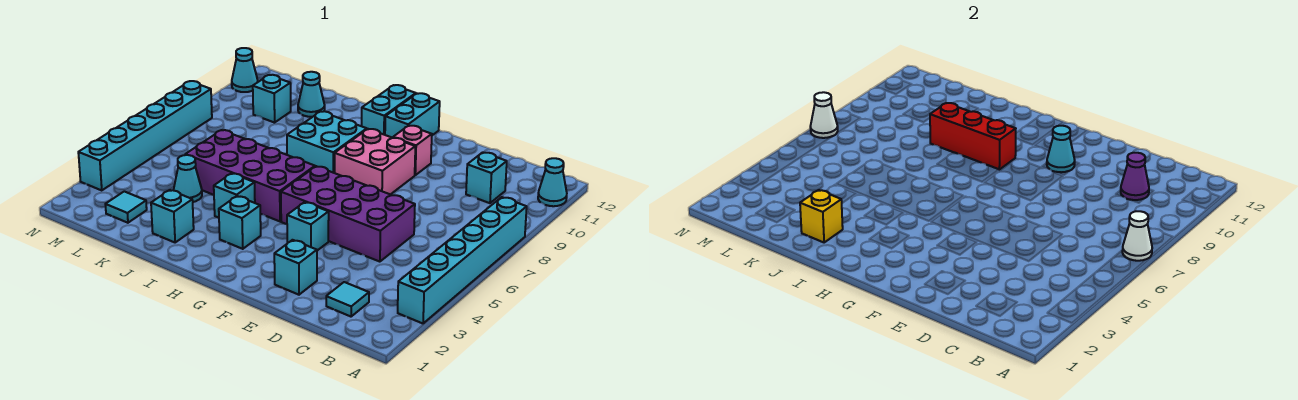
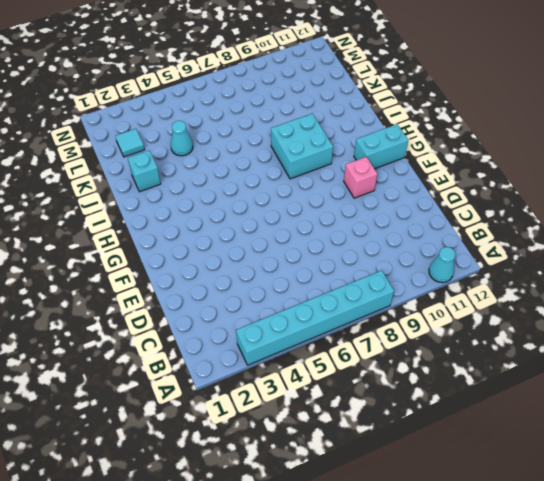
none -> cyan tile C2 level 1
none -> cyan brick C10 level 1
none -> purple brick D5:G6 level 1

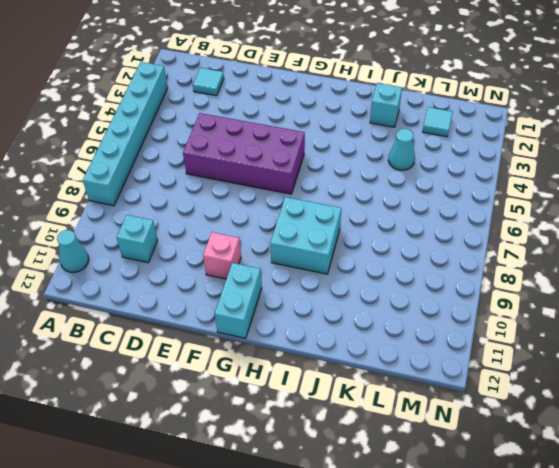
none -> cyan brick E2 level 1
none -> cyan brick F4 level 1
none -> pink brick F8:G9 level 1

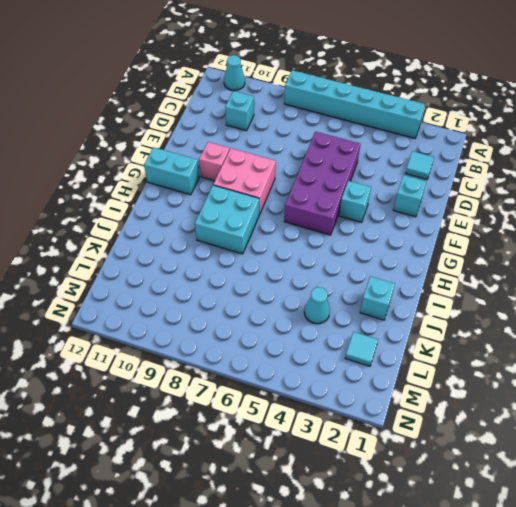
none -> cyan brick H3 level 1
none -> purple brick H5:K6 level 1
none -> cyan brick H11:H12 level 1

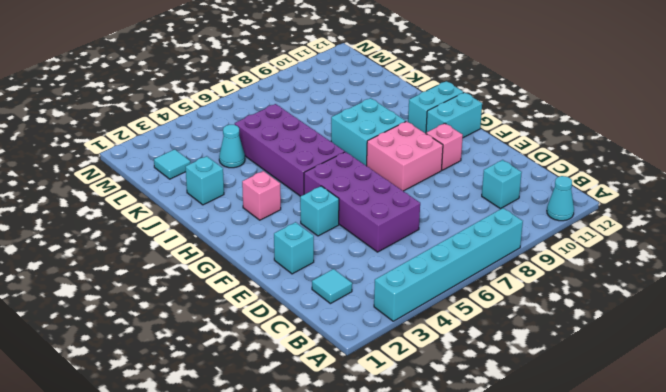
pink brick H3 level 1 -> cyan brick H3 level 1
none -> cyan brick I4 level 1
none -> cyan cone K11 level 1
none -> cyan brick L10 level 1

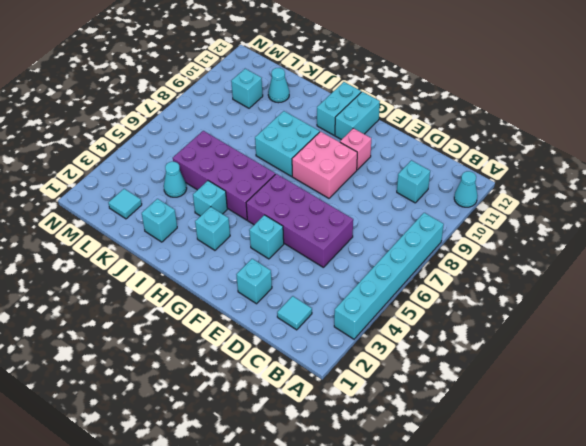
none -> cyan brick N3:N8 level 1
none -> cyan cone N11 level 1
none -> white cone A7 level 2

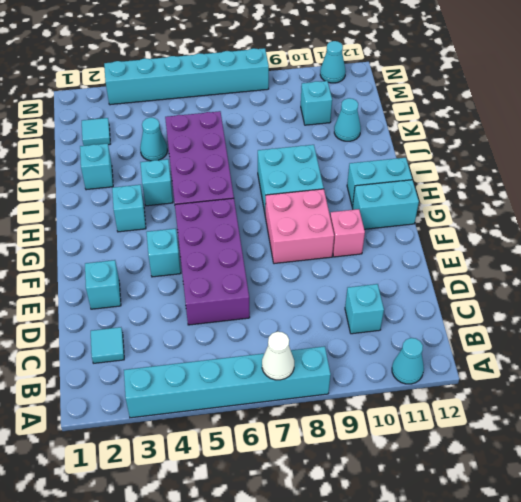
none -> purple cone C10 level 2
none -> cyan cone F10 level 2
none -> red brick H9:J9 level 2

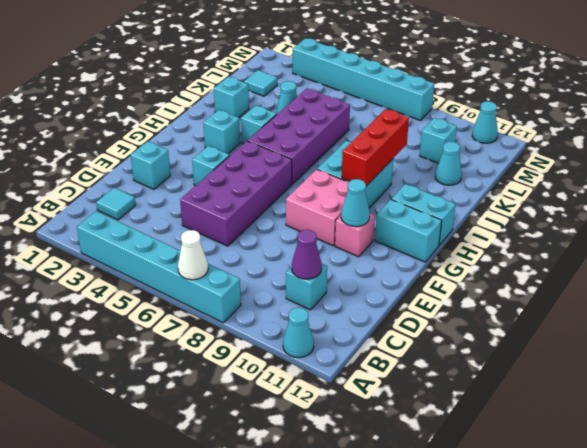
none -> yellow brick J2 level 2
none -> white cone N7 level 2

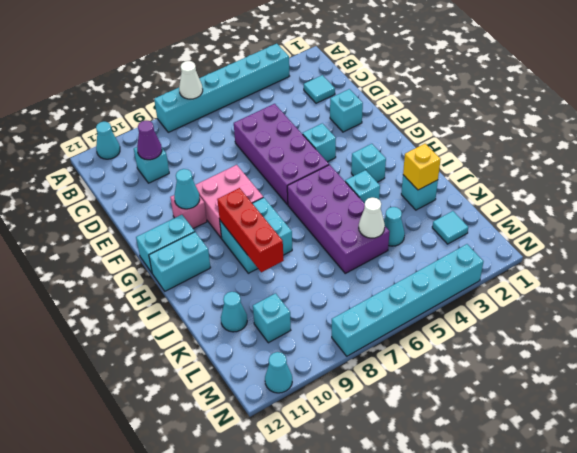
white cone K5 level 2 -> white cone N7 level 2

